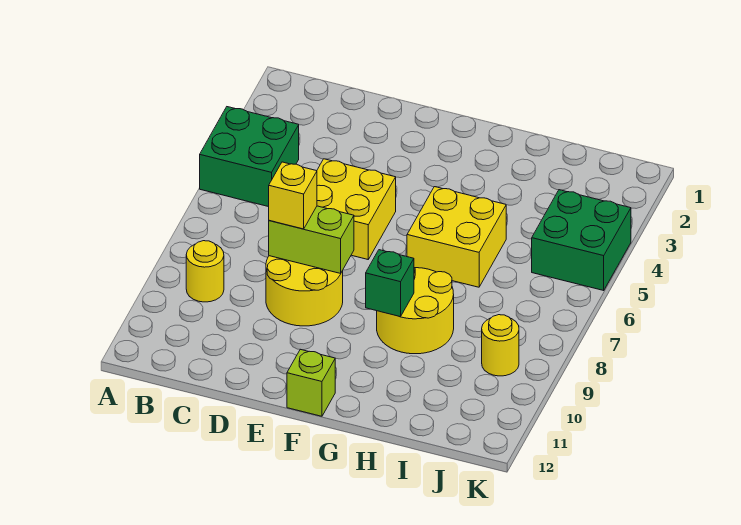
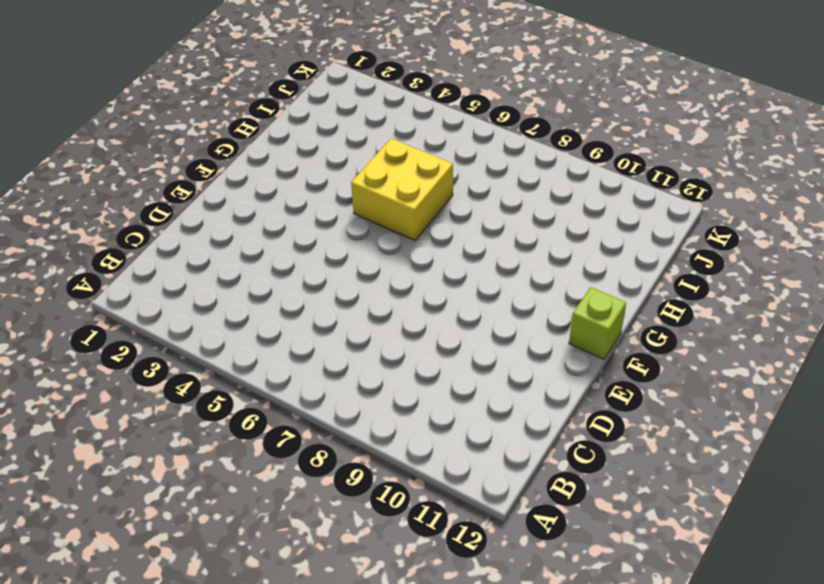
none -> green brick A4:B5 level 1
none -> yellow round brick B9 level 1
none -> yellow brick D5:E6 level 1

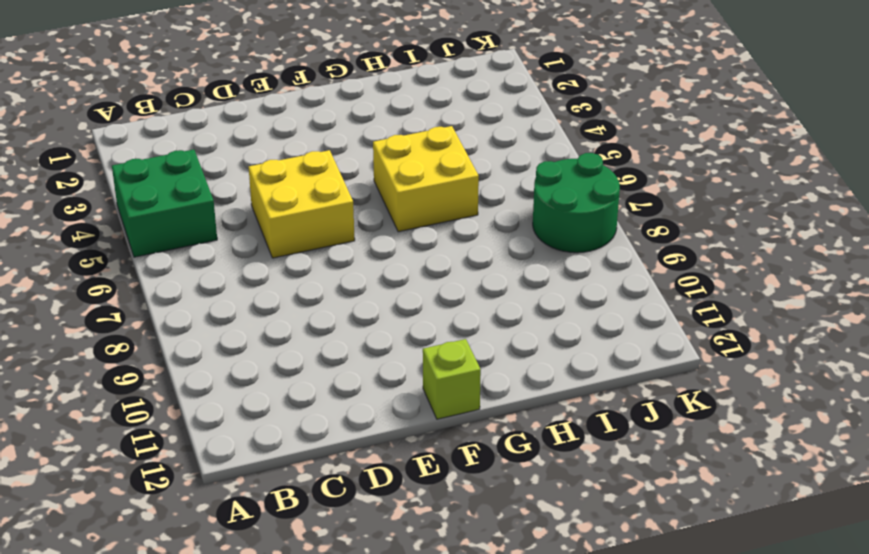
green round brick J7:K8 level 1 -> none
none -> yellow round brick B9 level 1
none -> yellow round brick D8:E9 level 1
none -> yellow round brick G8:H9 level 1

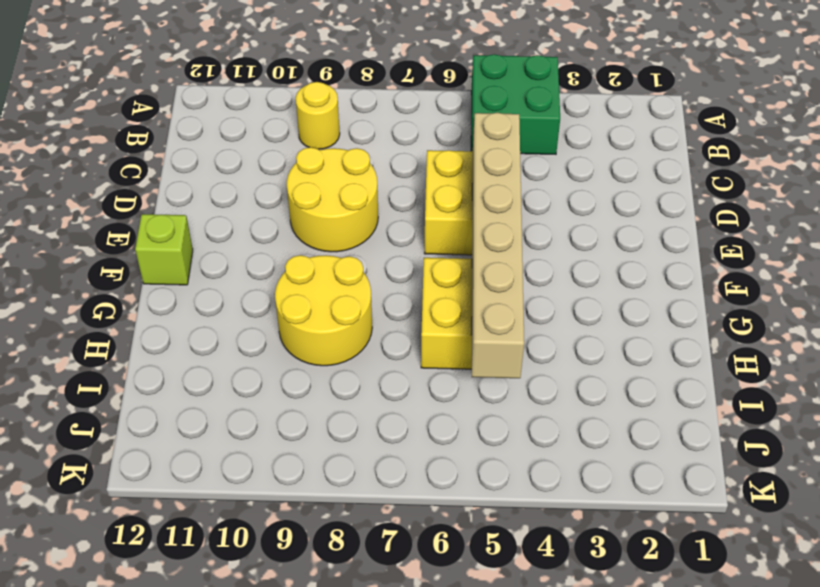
tan brick D5:I5 level 2 -> none
none -> green brick J4:K5 level 1
none -> yellow round brick J9 level 1
none -> lime brick D8:E8 level 2

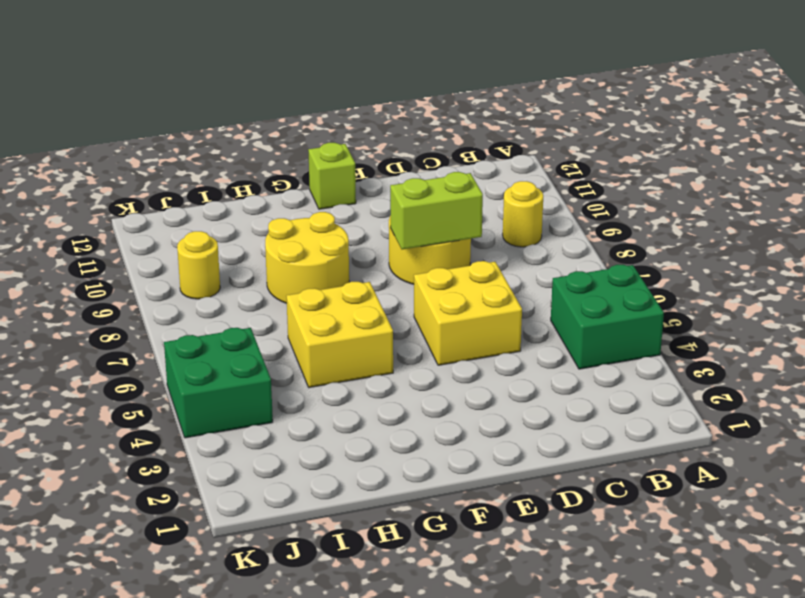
none -> green brick G9 level 2
none -> yellow brick D8 level 3

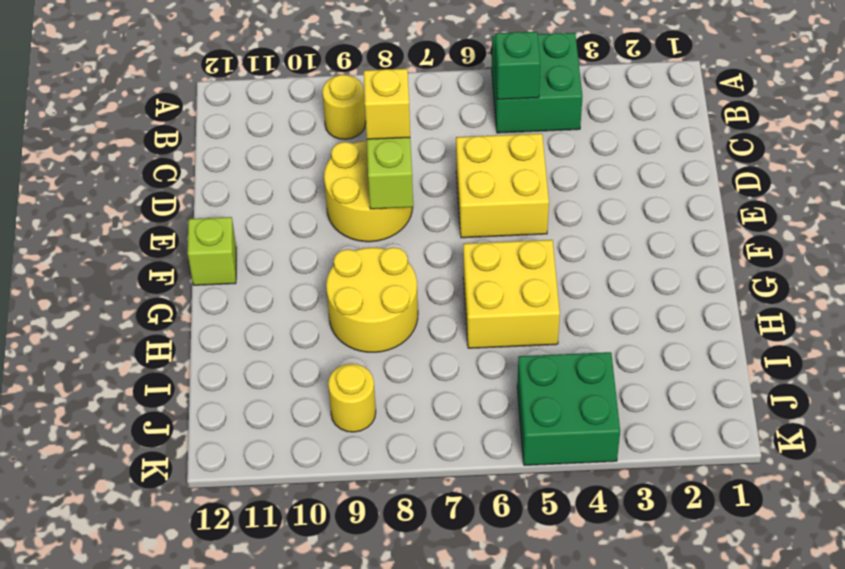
green brick B5 level 2 -> green brick G9 level 2

